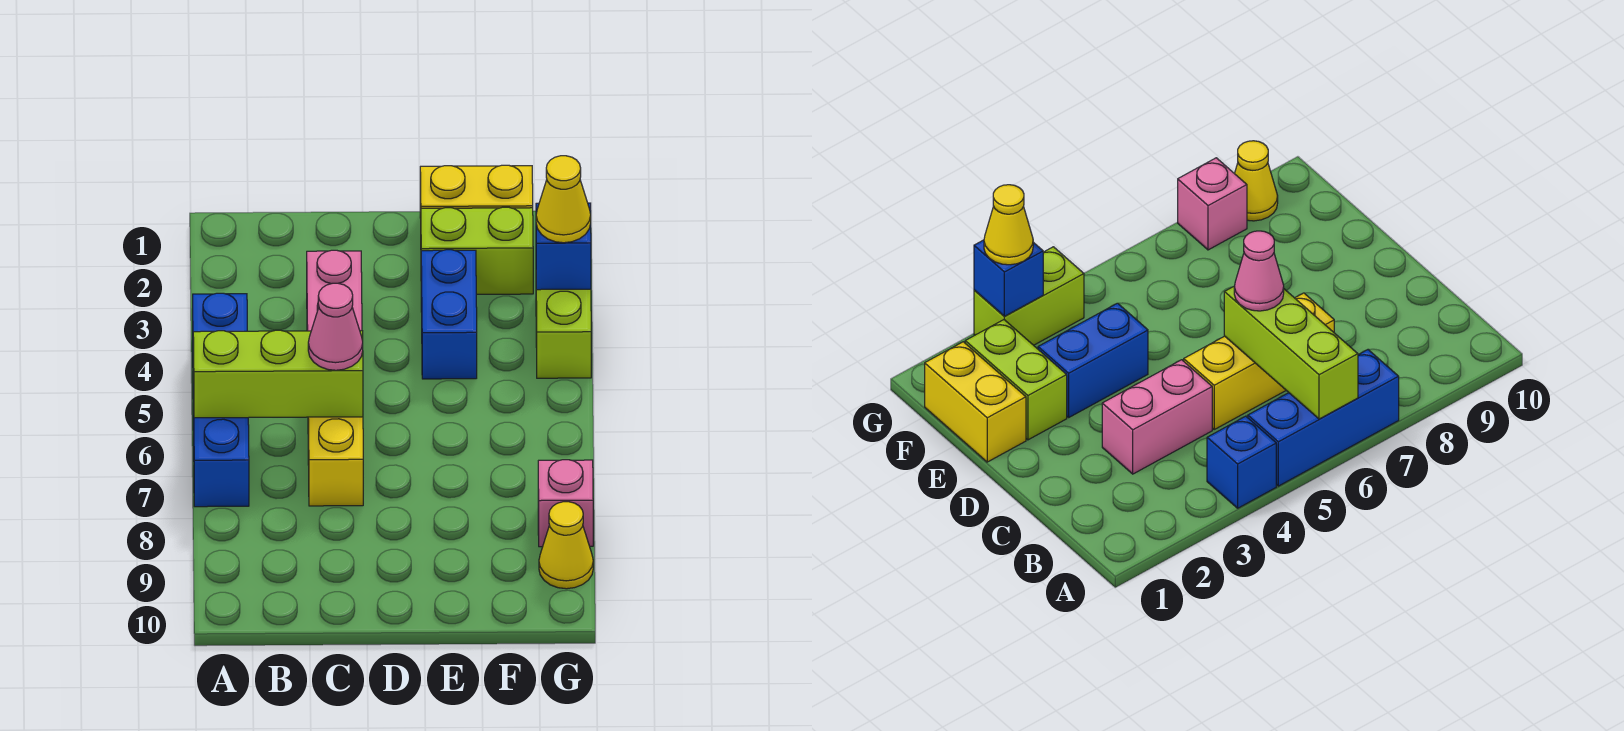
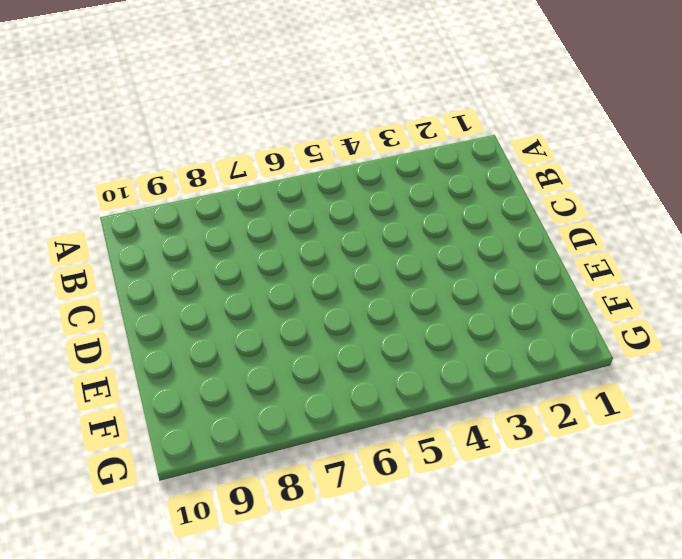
none -> blue brick A4 level 1
none -> blue brick A5:A7 level 1
none -> pink brick C3:C4 level 1

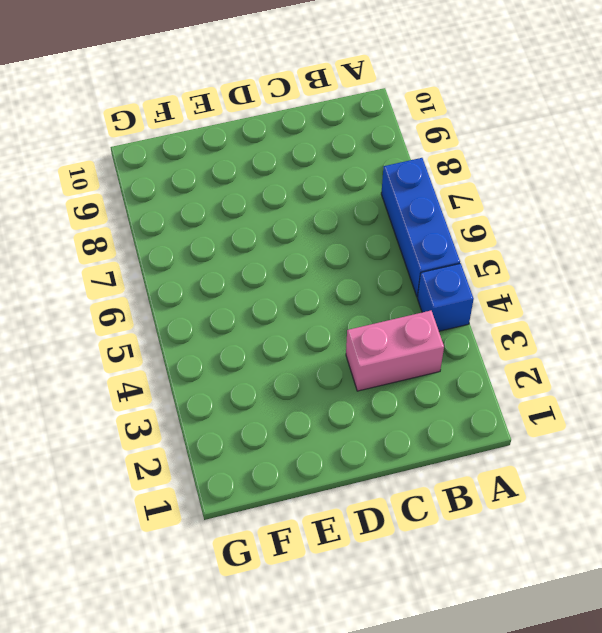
pink brick B3:C3 level 1 -> pink brick C3:C4 level 1
none -> yellow brick C5:C7 level 1
none -> yellow brick E1:F1 level 1
none -> lime brick E2:F2 level 1

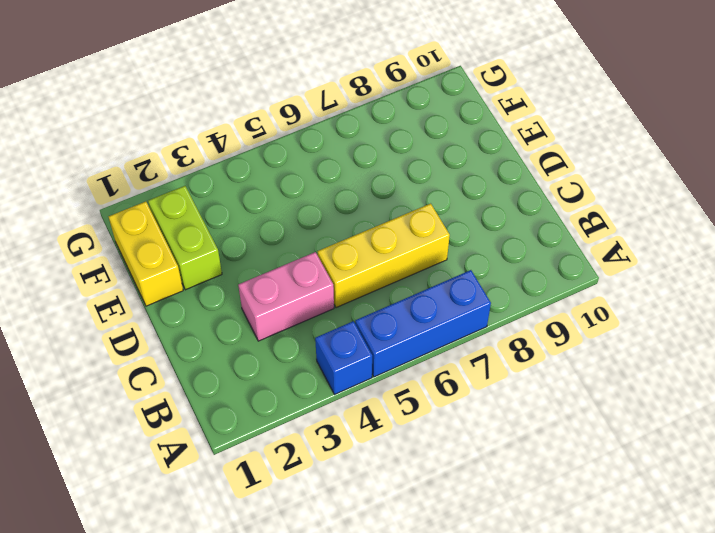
none -> blue brick E3:E4 level 1
none -> lime brick G3:G4 level 1
none -> pink brick G8 level 1

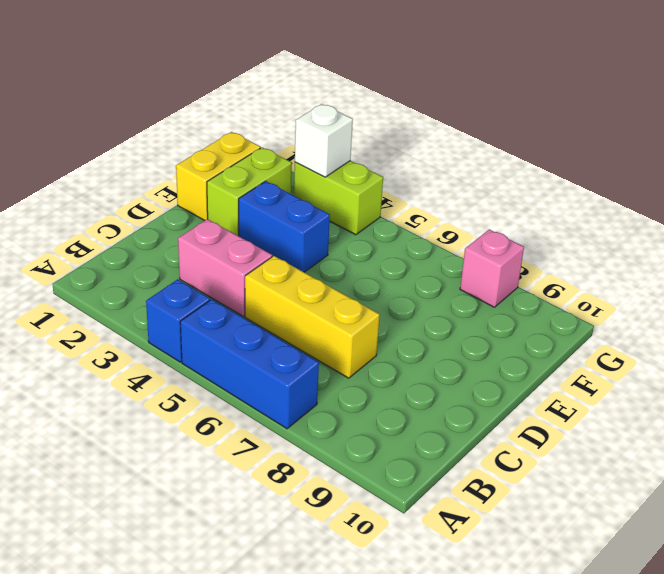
white brick G3 level 2 -> blue brick G3 level 2
none -> yellow cone G9 level 1
none -> lime brick A6:C6 level 2
none -> pink cone C6 level 3

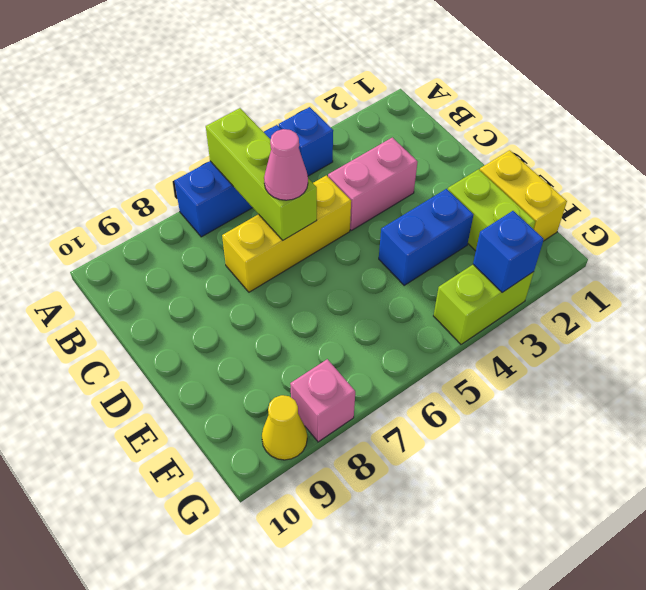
none -> yellow cone G3 level 3

